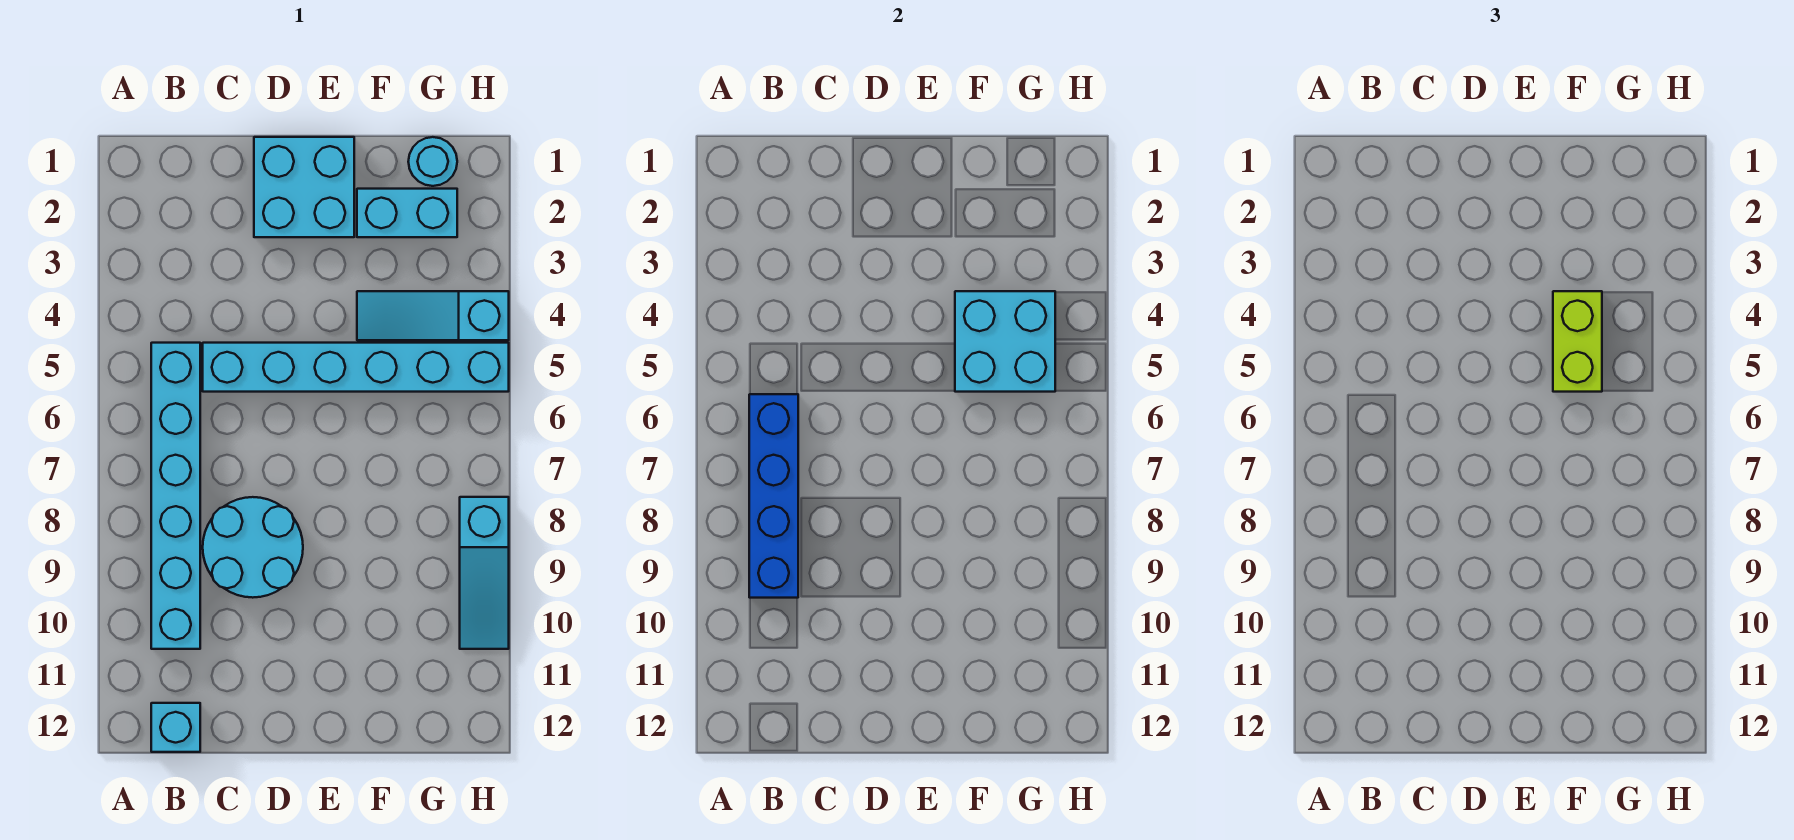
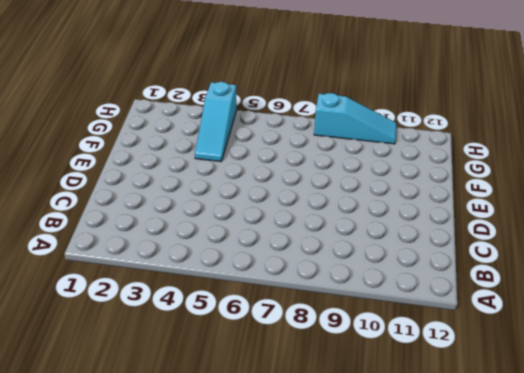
none -> cyan brick B5:B10 level 1
none -> cyan brick B12 level 1
none -> cyan brick C5:H5 level 1

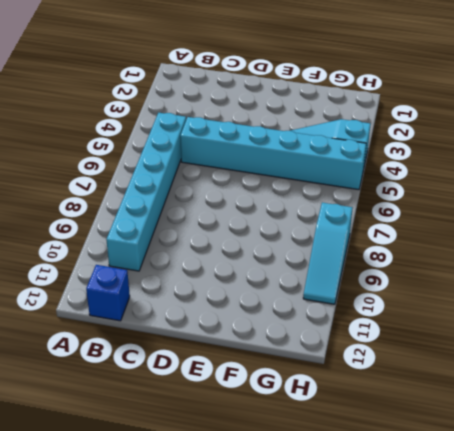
blue brick B12 level 1 -> cyan brick B12 level 1
none -> cyan round brick C8:D9 level 1
none -> cyan brick D1:E2 level 1
none -> cyan brick F2:G2 level 1

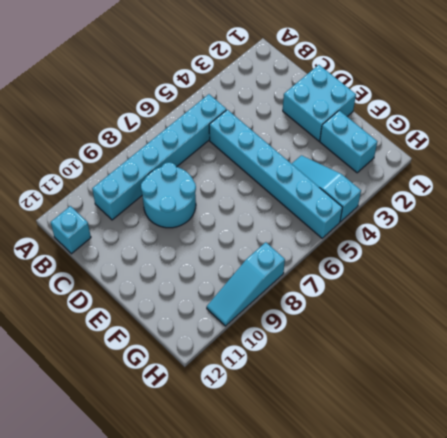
none -> cyan round brick G1 level 1
none -> blue brick B6:B9 level 2
none -> cyan brick F4:G5 level 2

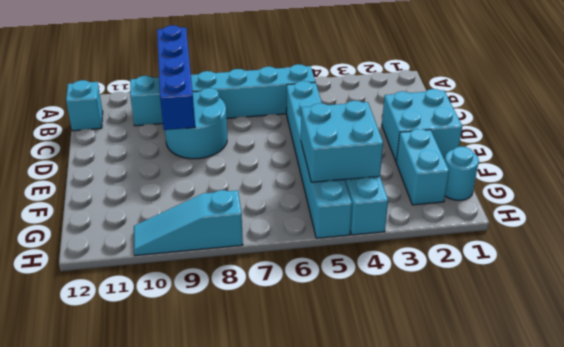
blue brick A9:D9 level 2 -> blue brick B6:B9 level 2
none -> lime brick F4:F5 level 3

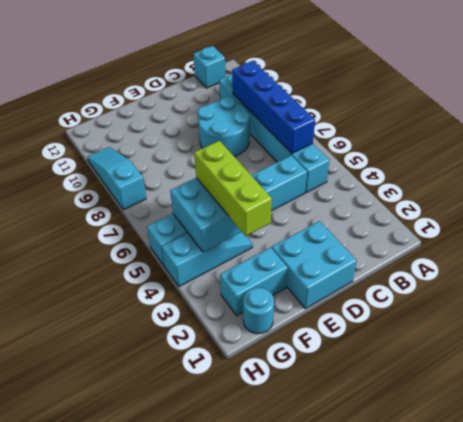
lime brick F3:F5 level 3 -> lime brick F4:F5 level 3

